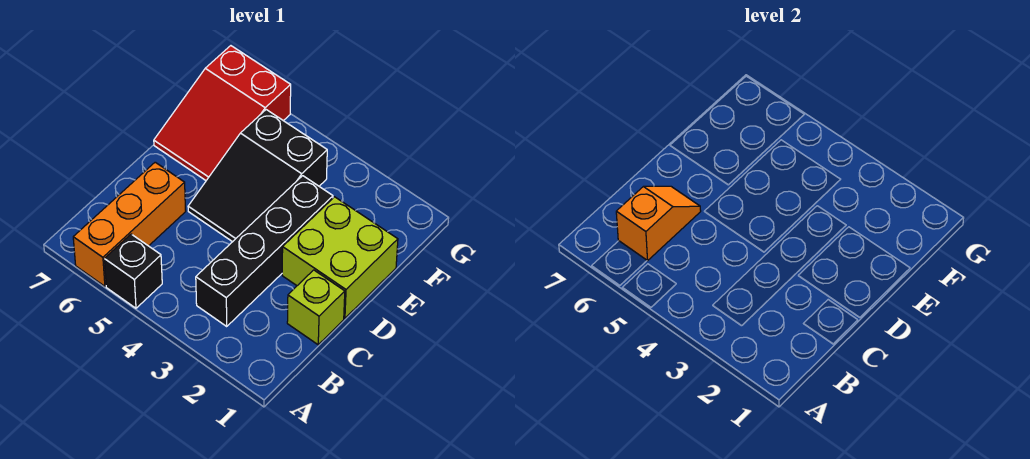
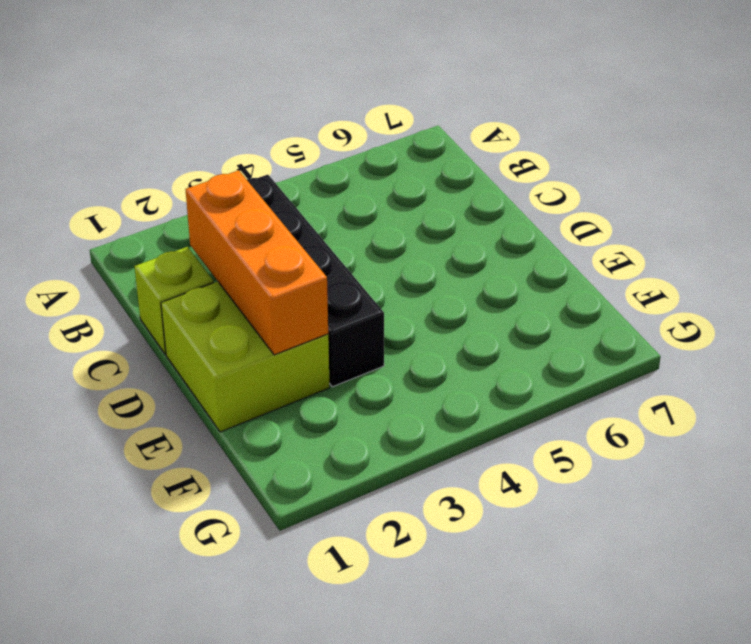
orange brick C2:E2 level 2 -> orange brick A6:C6 level 1
none -> black brick A5 level 1
none -> black slope D4:F5 level 1 top F

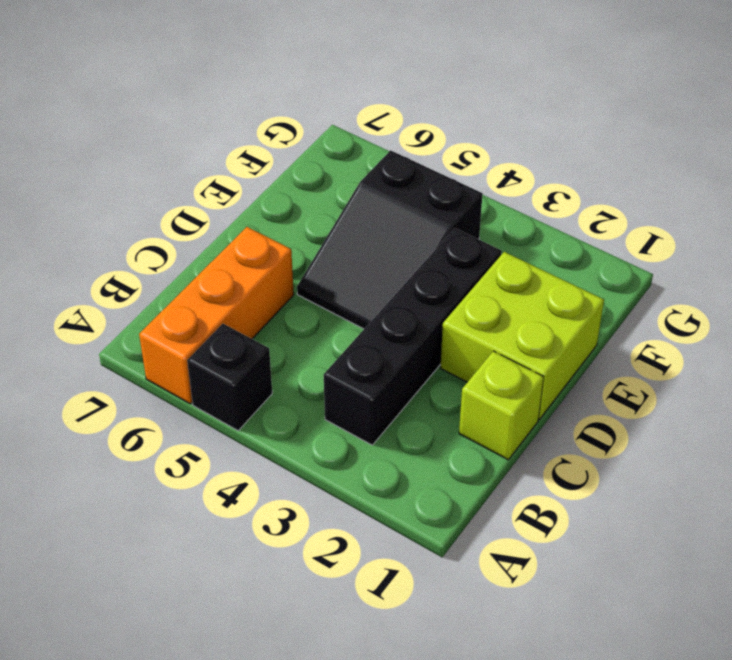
none -> red slope E6:G7 level 1 top G
none -> orange slope B6:C6 level 2 top B

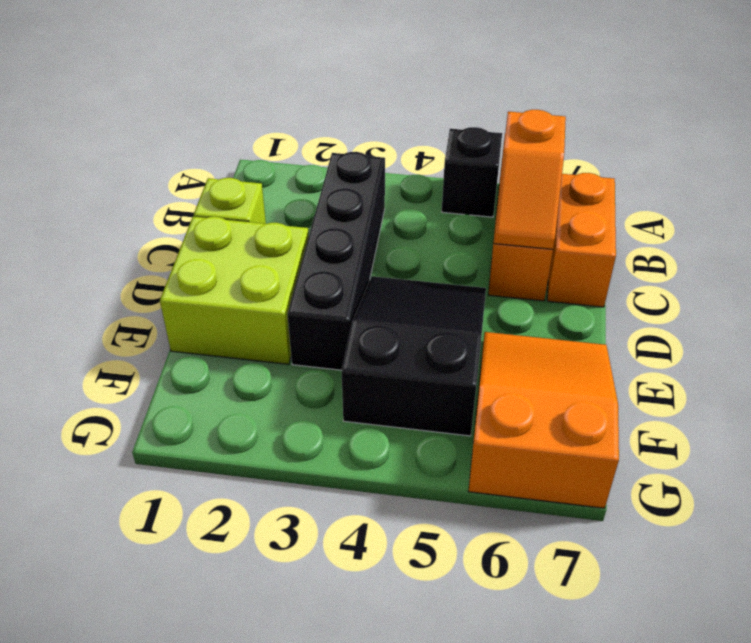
orange brick B7:C7 level 1 -> none
orange slope E6:G7 level 1 top G -> red slope E6:G7 level 1 top G

